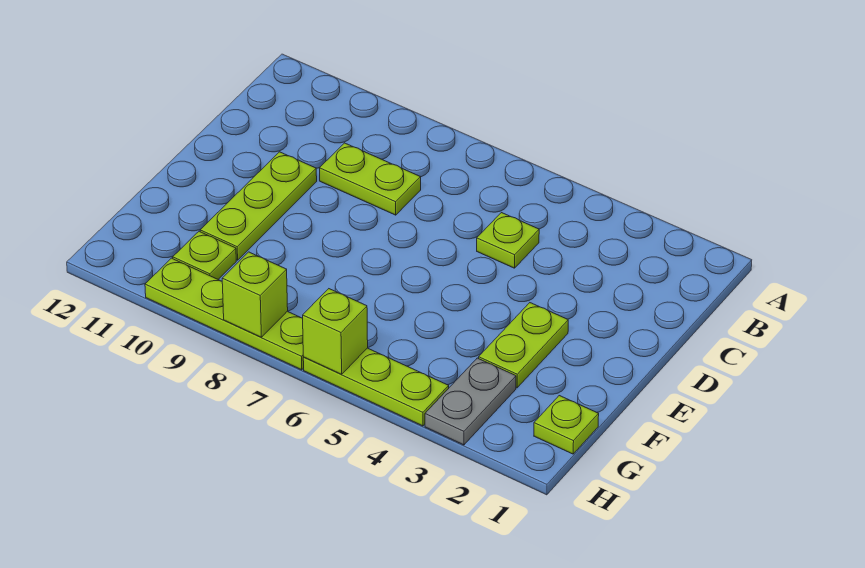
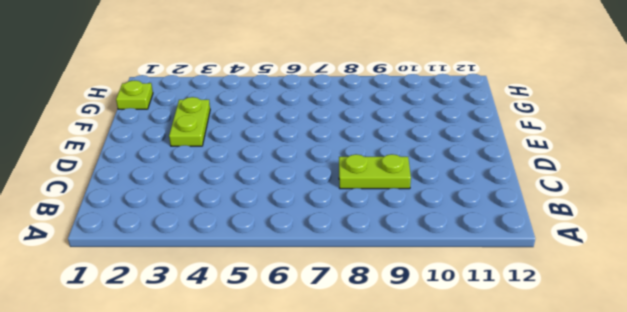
none -> lime plate C5 level 1
none -> lime plate D10:F10 level 1

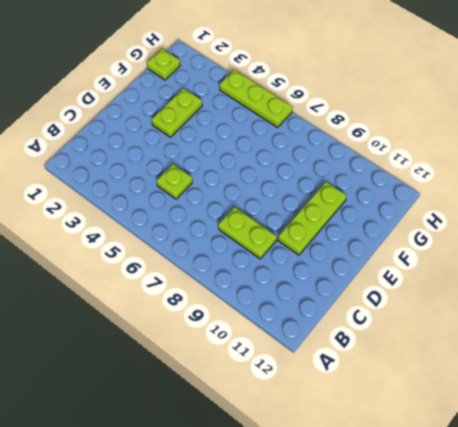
none -> grey plate G3:H3 level 1
none -> lime plate G10 level 1

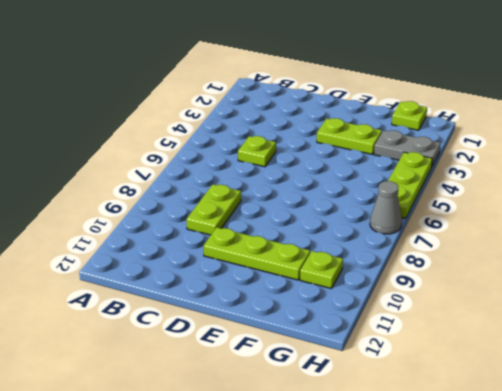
grey cone H7 level 1 -> lime plate H7:H10 level 1
none -> lime brick H6 level 2
none -> lime brick H8 level 2

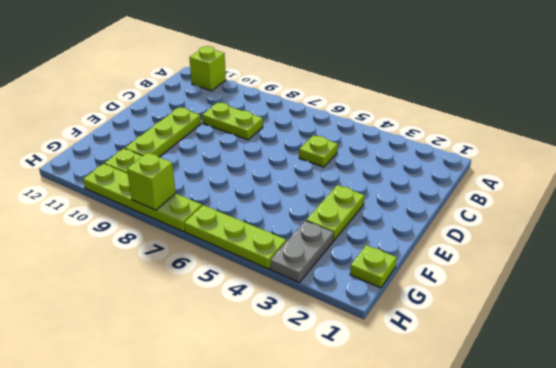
lime brick A11 level 1 -> lime brick H6 level 2

